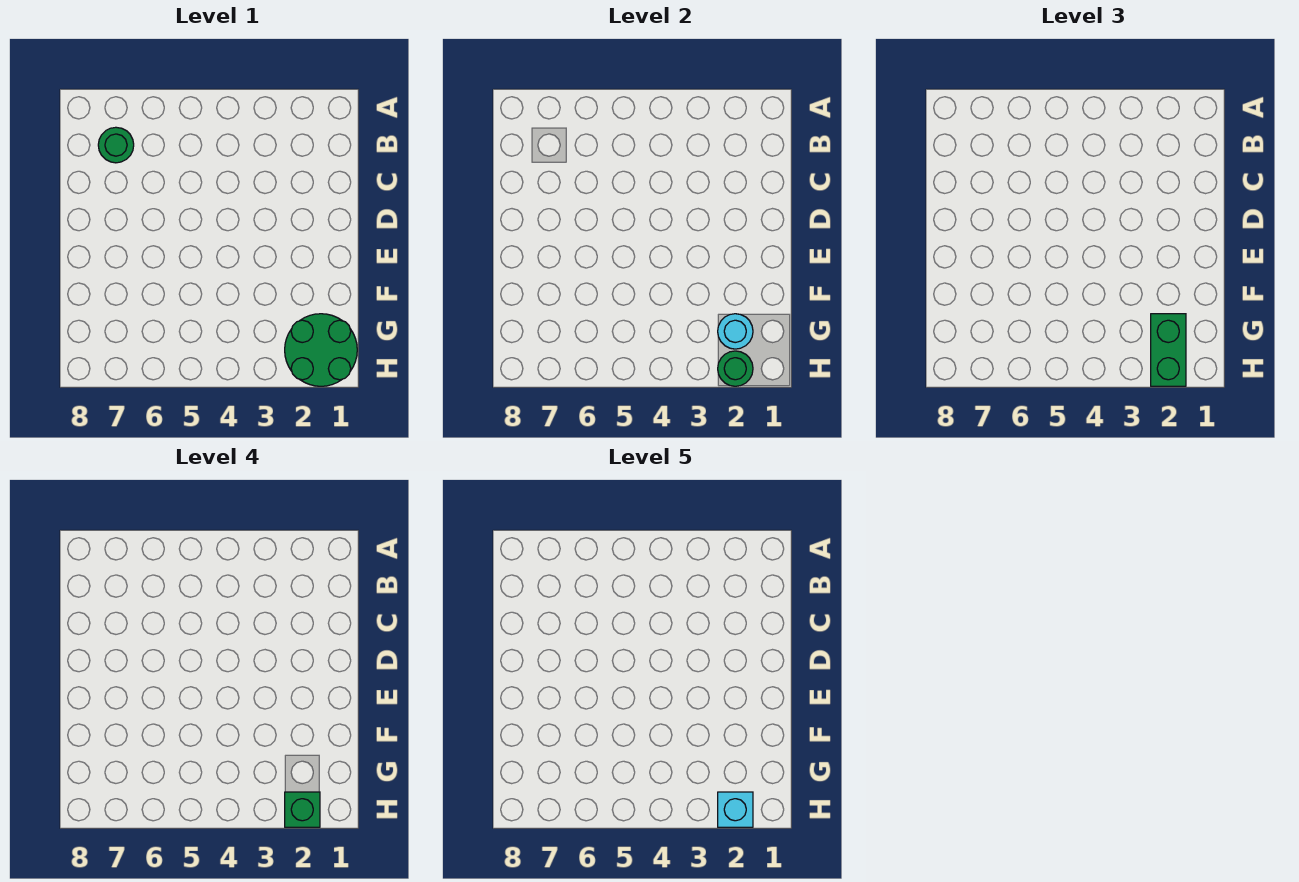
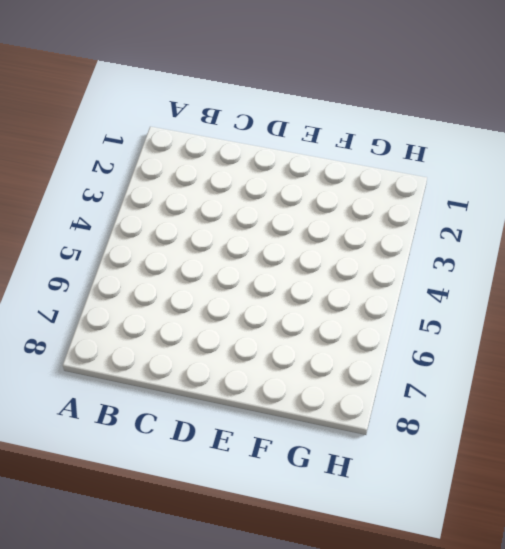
none -> green round brick B7 level 1
none -> green round brick G1:H2 level 1

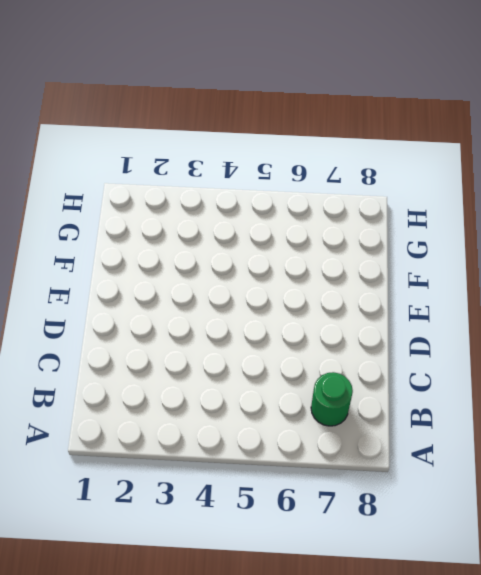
none -> green round brick G1:H2 level 1
none -> cyan round brick G2 level 2

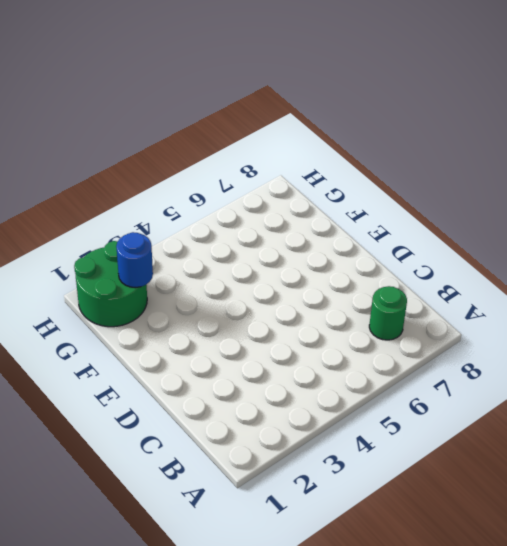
blue round brick G2 level 2 -> cyan round brick G2 level 2
none -> green round brick H2 level 2
none -> green brick G2:H2 level 3

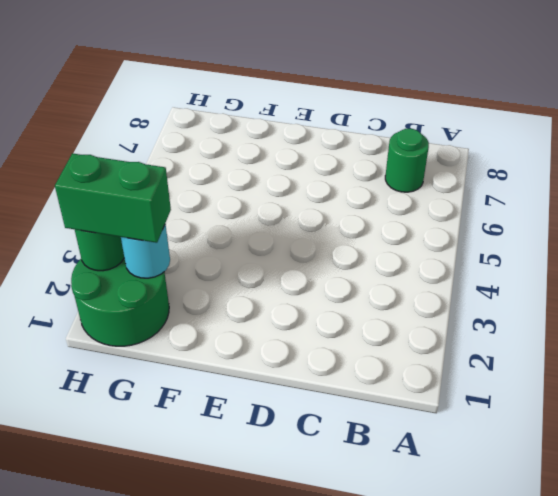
none -> green brick H2 level 4
none -> cyan brick H2 level 5

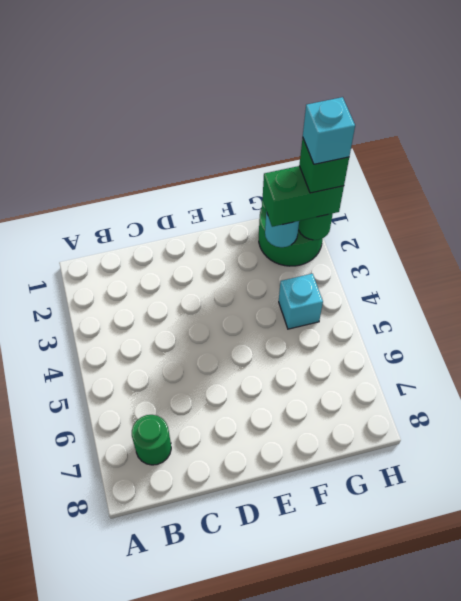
cyan brick G4 level 1 -> none

